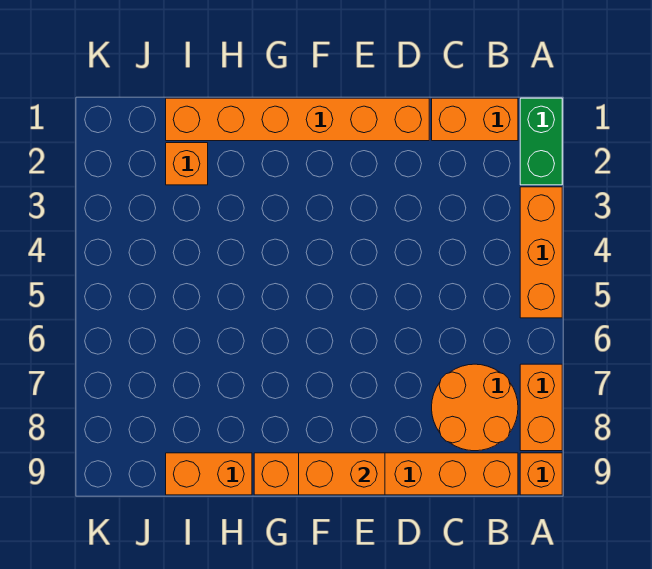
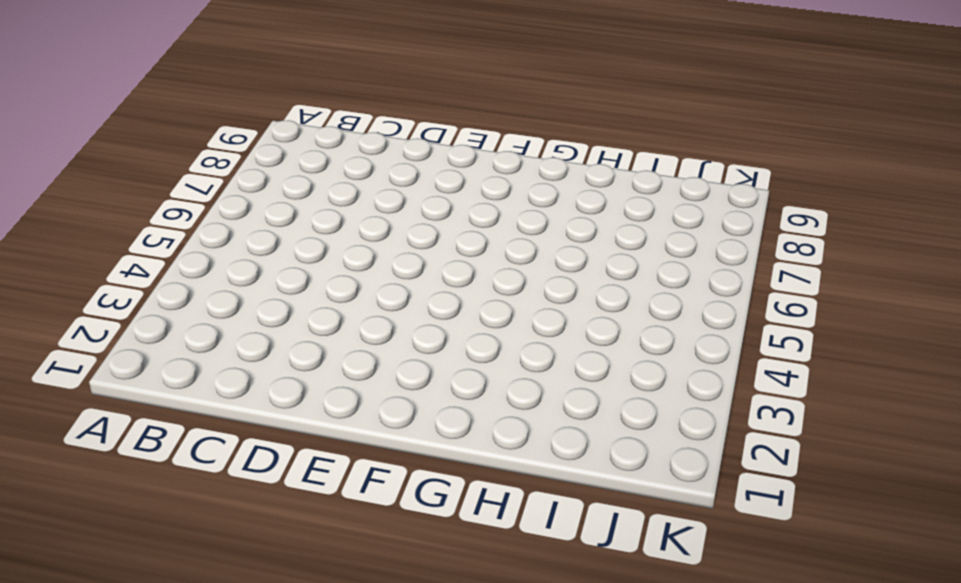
none -> green brick A1:A2 level 1
none -> orange brick A3:A5 level 1

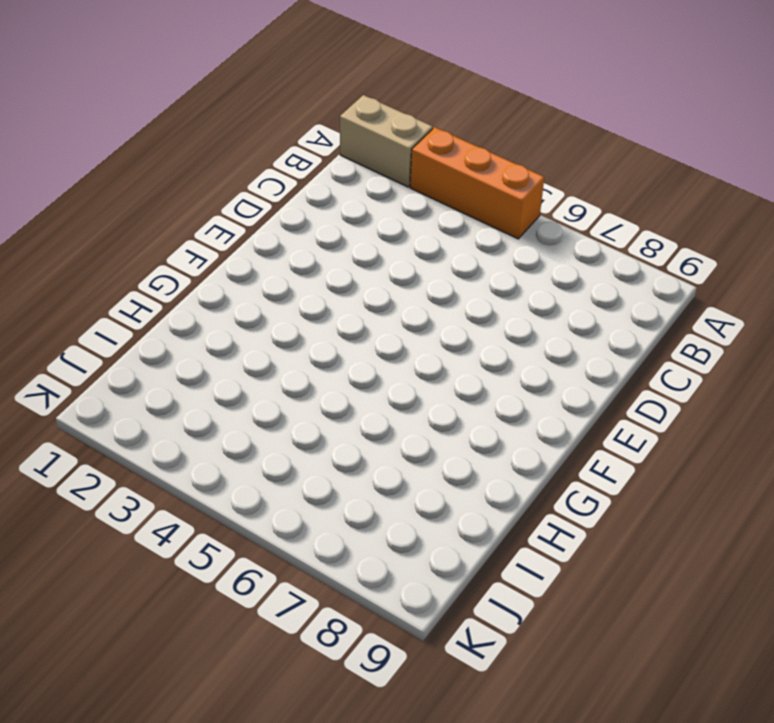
tan brick A1:A2 level 1 -> green brick A1:A2 level 1
none -> orange brick A7:A8 level 1
none -> orange brick A9 level 1

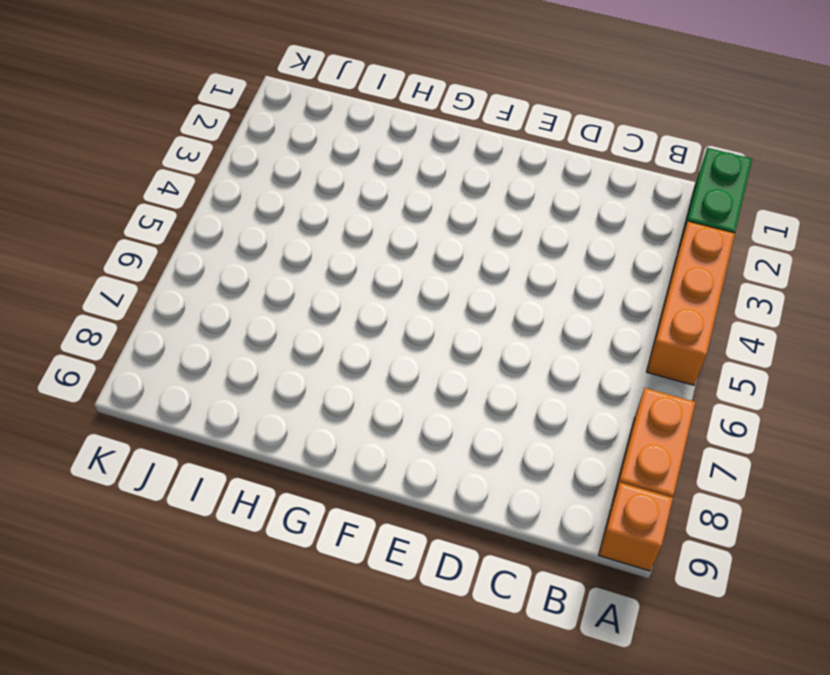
none -> orange brick B1:C1 level 1
none -> orange round brick B7:C8 level 1

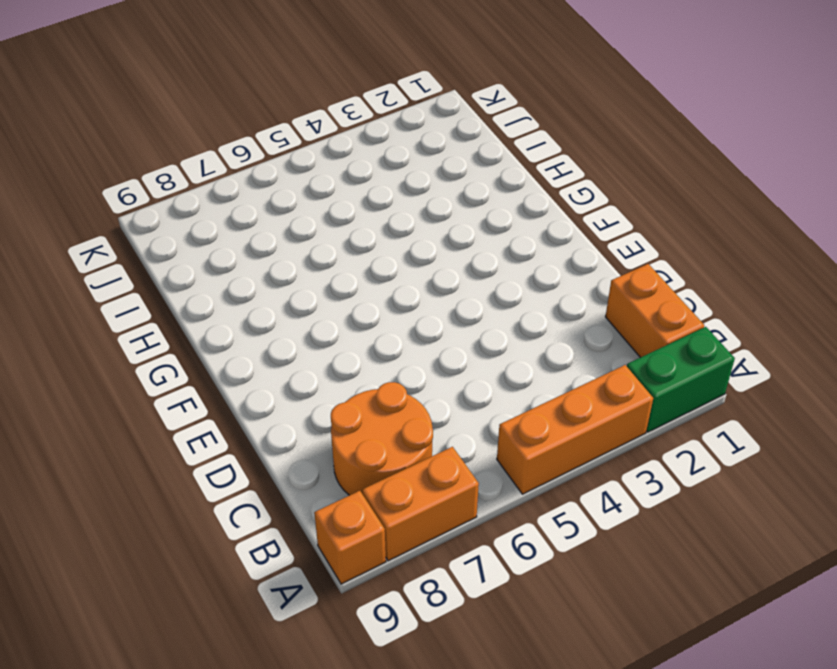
none -> orange brick B9:G9 level 1
none -> orange brick D1:I1 level 1

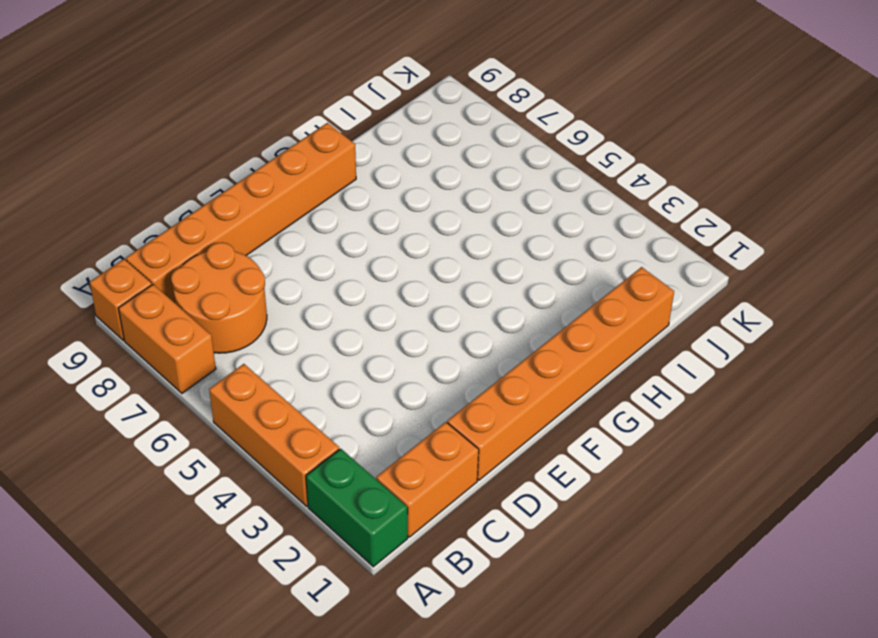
none -> orange brick H9:I9 level 1
none -> orange brick I2 level 1

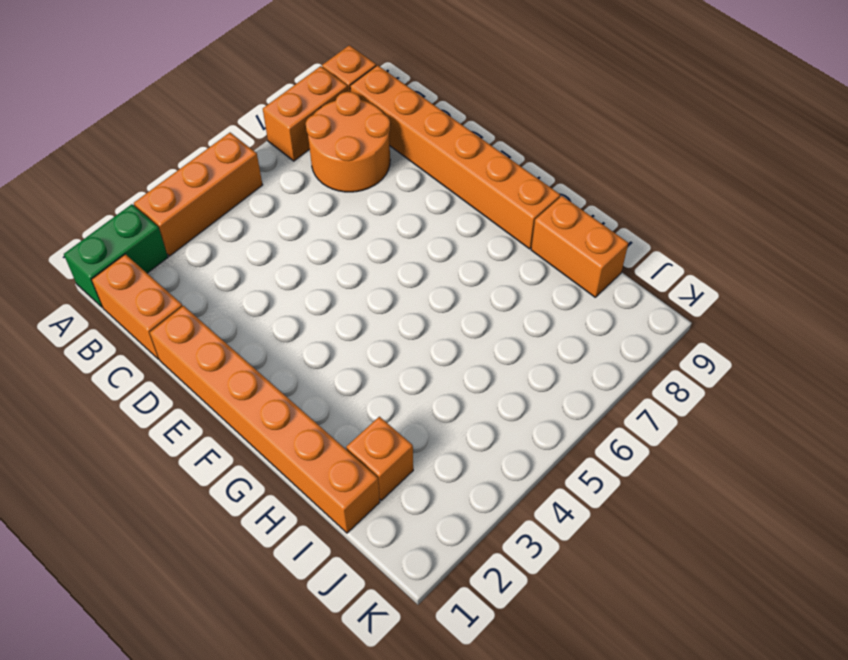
none -> orange brick E9:F9 level 2

